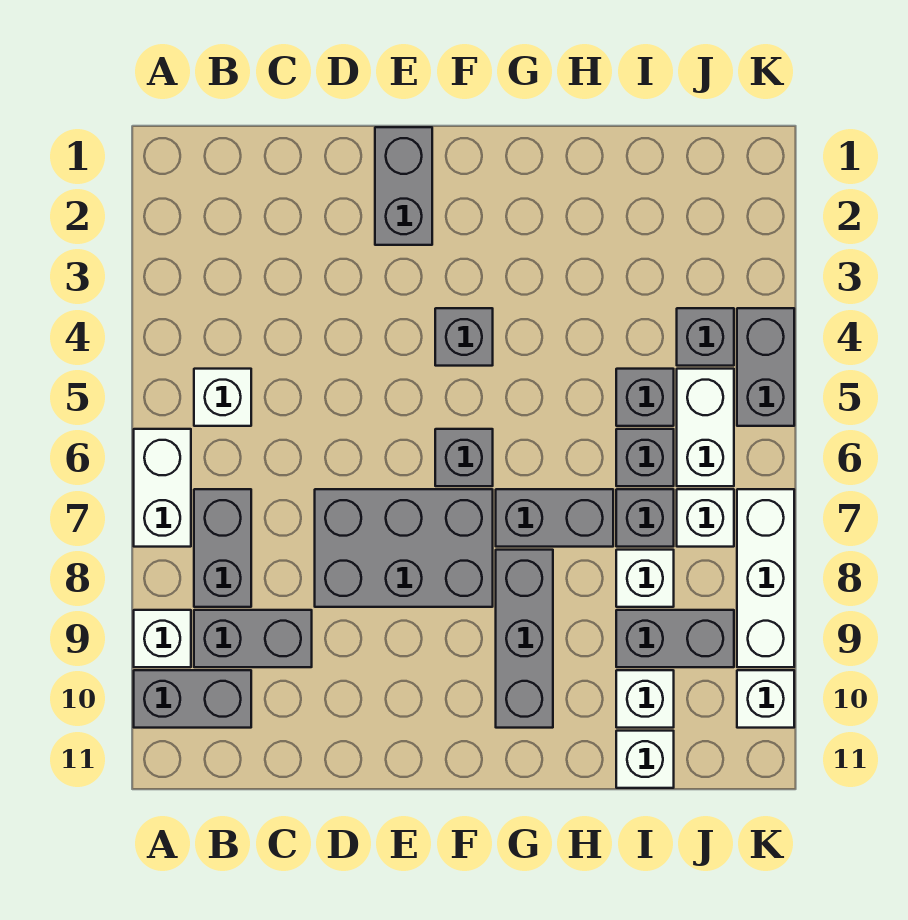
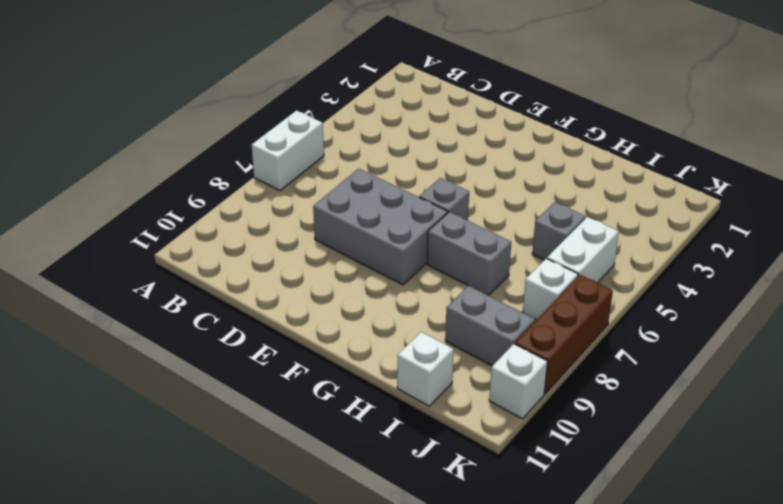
brown brick K7:K9 level 1 -> white brick K7:K9 level 1
none -> white brick A9 level 1
none -> grey brick A10:B10 level 1
none -> white brick B5 level 1

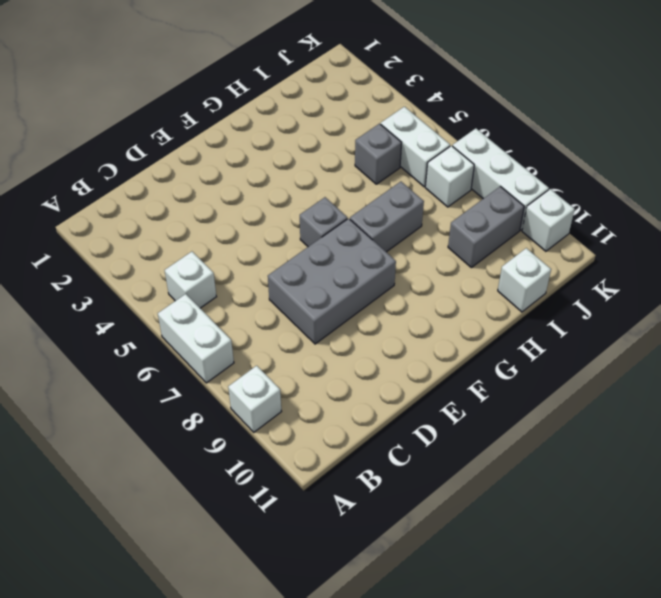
none -> grey brick A10:B10 level 1
none -> grey brick B7:B8 level 1
none -> grey brick B9:C9 level 1

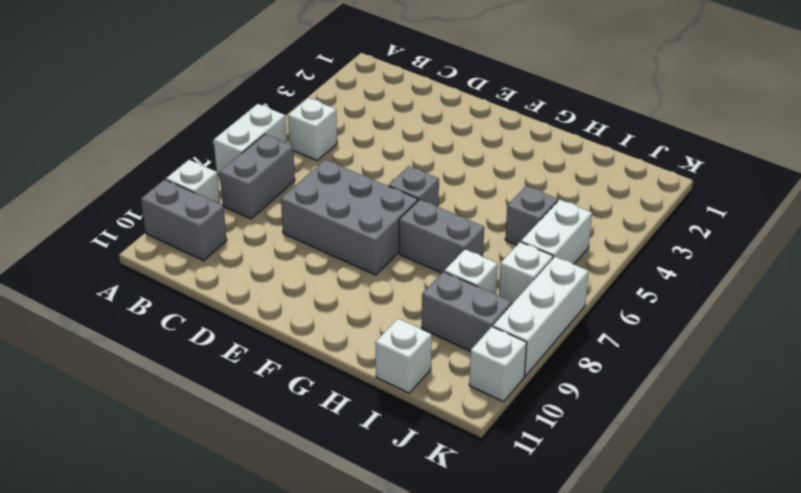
none -> grey brick B9:C9 level 1
none -> grey brick E1:E2 level 1
none -> grey brick F4 level 1

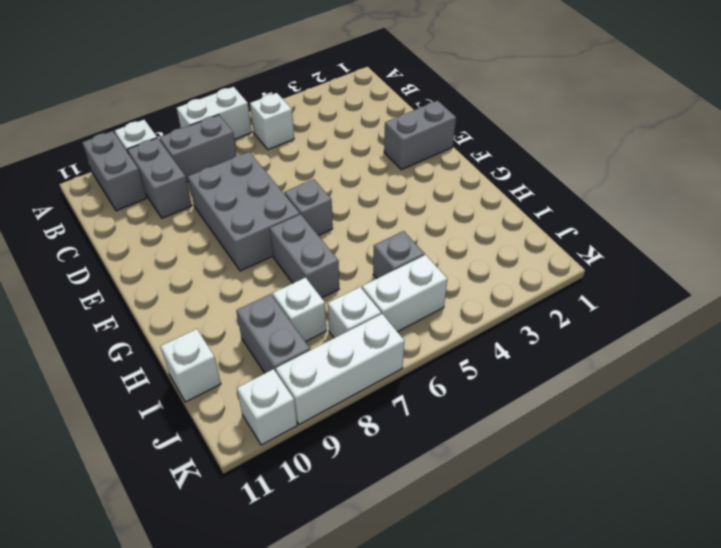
none -> grey brick F4 level 1
none -> grey brick G8:G10 level 1
none -> grey brick I6 level 1

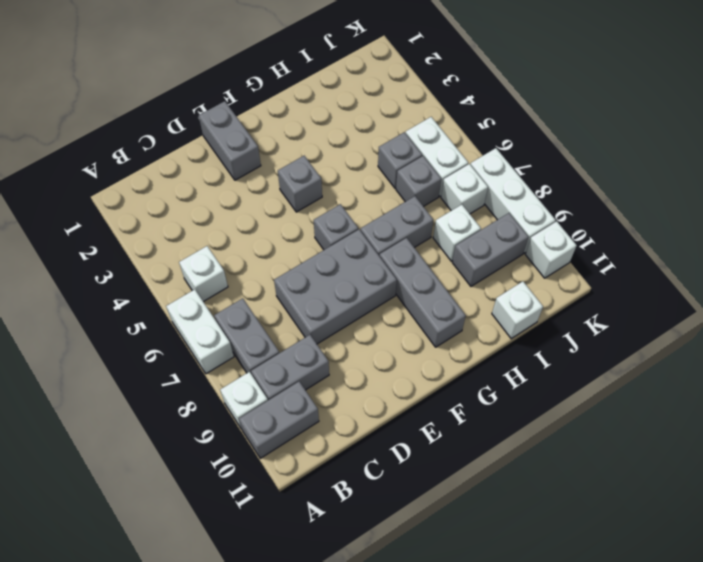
none -> grey brick I7 level 1
none -> white brick I10 level 1
none -> grey brick J4 level 1

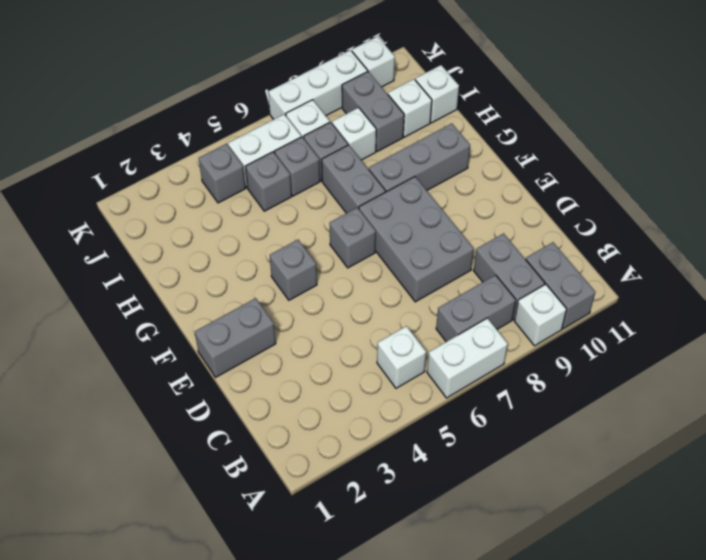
none -> grey brick K4:K5 level 1

